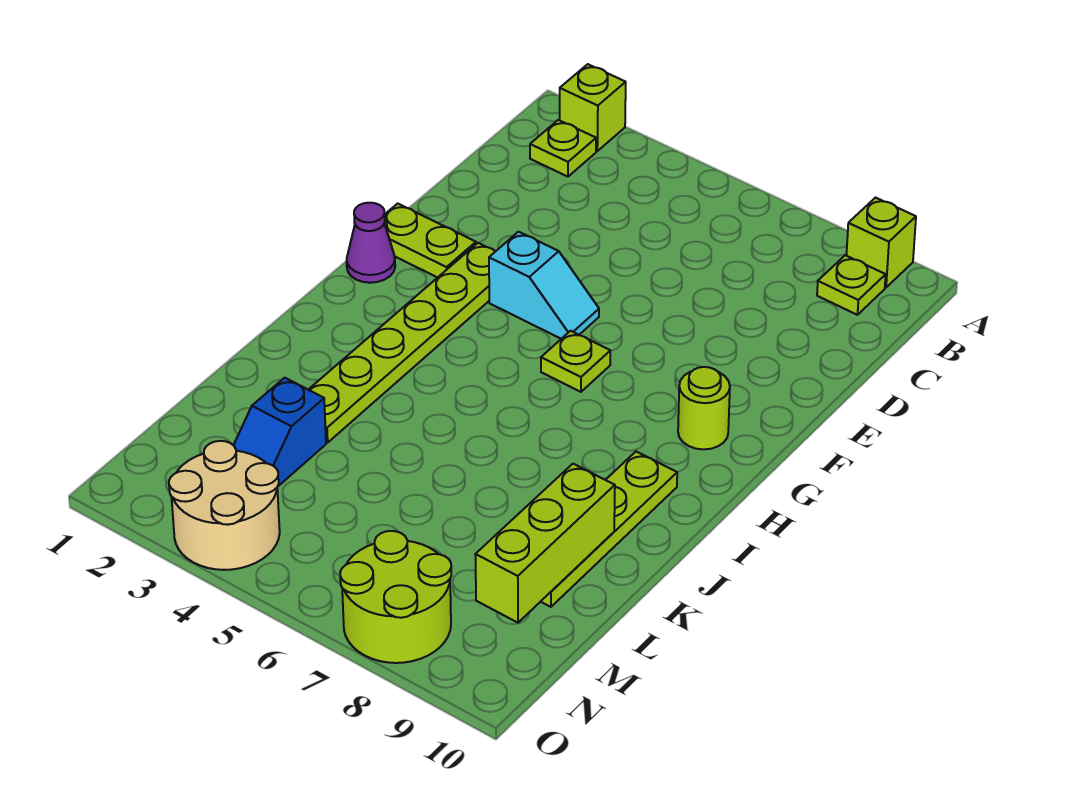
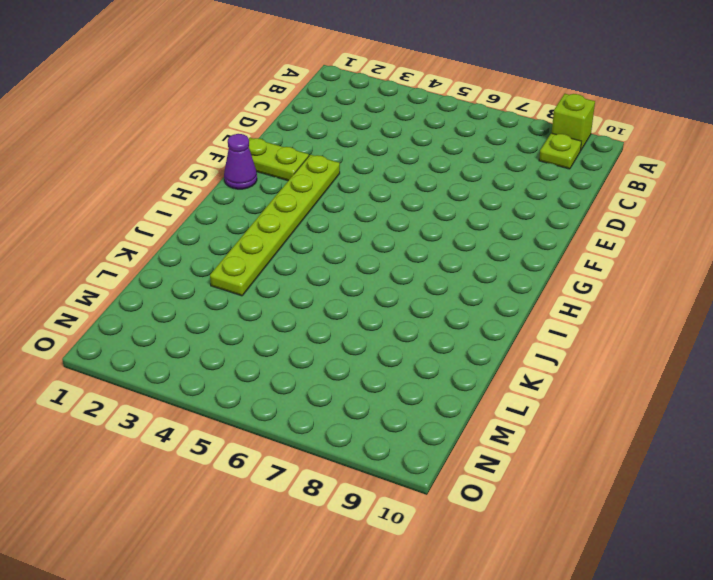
none -> lime brick A2 level 1
none -> lime plate B2 level 1
none -> cyan slope F4:F5 level 1 top 4

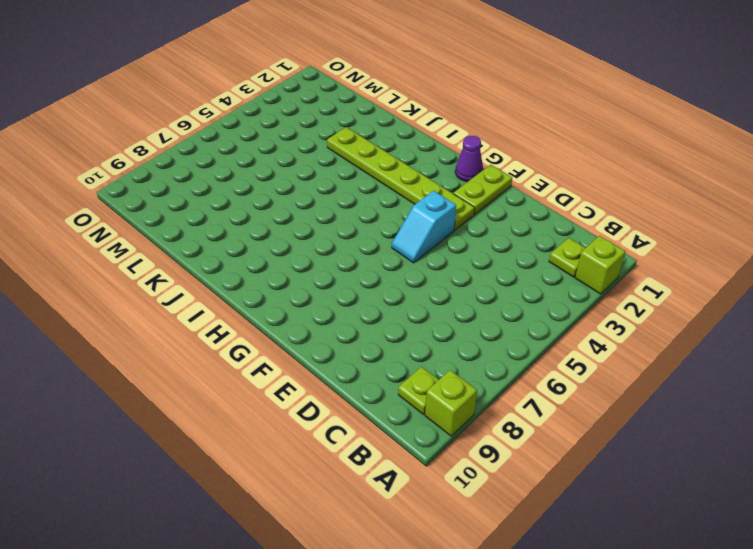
none -> lime plate G6 level 1
none -> lime round brick G9 level 1
none -> lime plate I9:L9 level 1

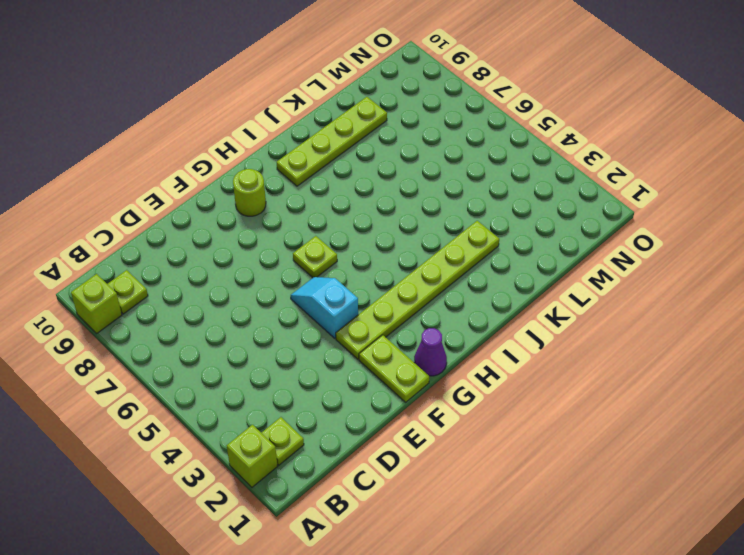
none -> blue slope L3:M3 level 1 top L
none -> tan round brick N3:O4 level 1
none -> lime round brick N7:O8 level 1

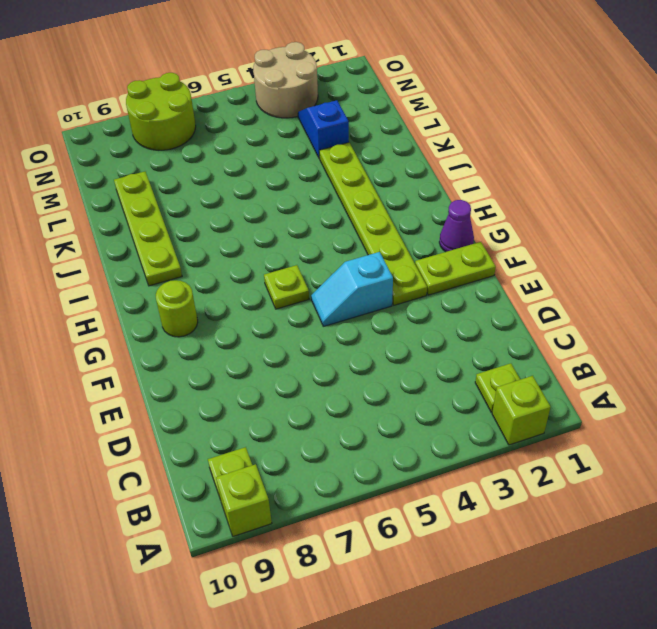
none -> lime brick K9:M9 level 2

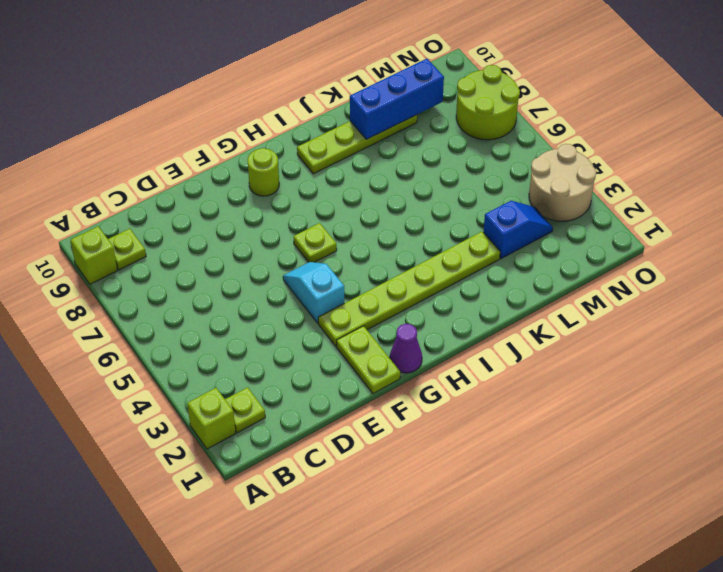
blue brick K9:M9 level 2 -> lime brick K9:M9 level 2

